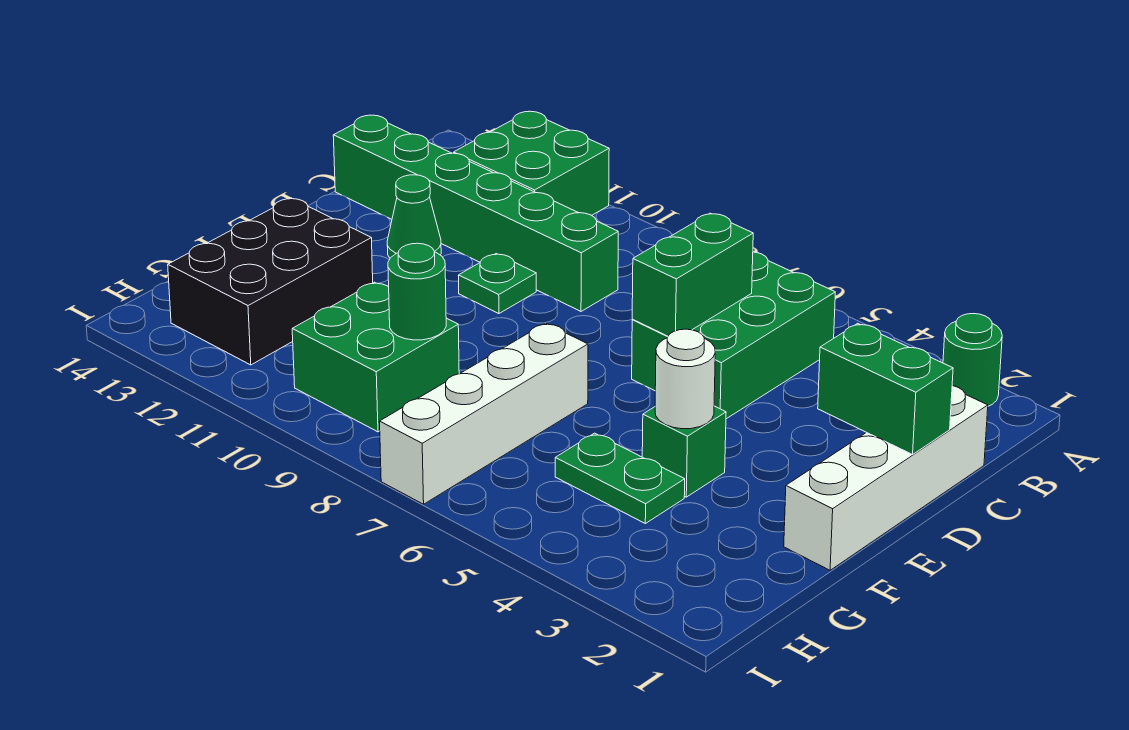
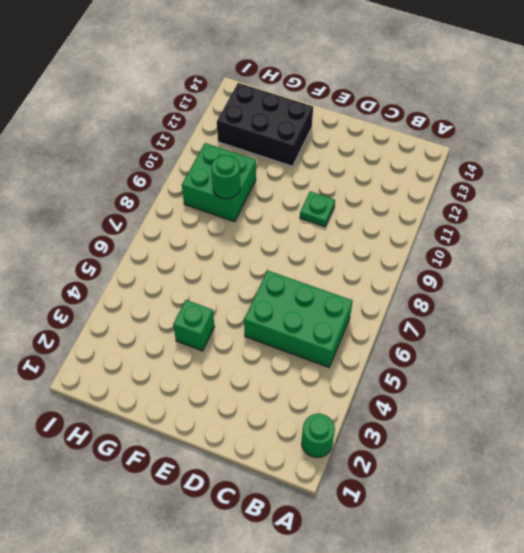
none -> green brick A11:B12 level 1
none -> white brick C1:F1 level 1
none -> green brick C9:C14 level 1

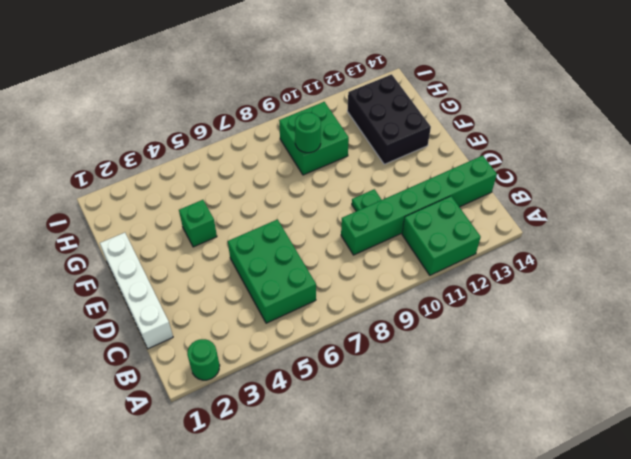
none -> green cone D12 level 1
none -> white brick F7:I7 level 1
none -> green plate G4:G5 level 1

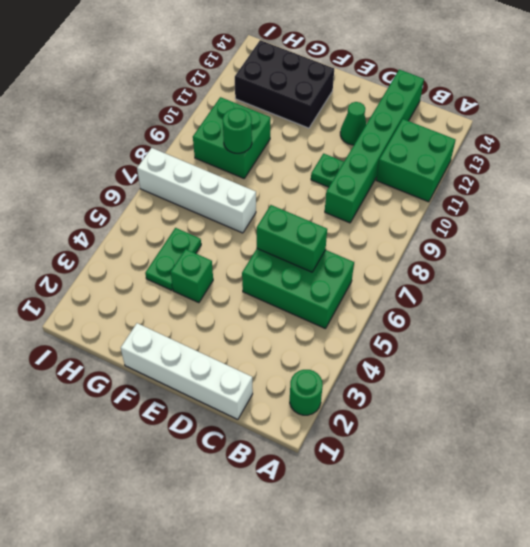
none -> green brick D1:D2 level 2
none -> white round brick F4 level 2

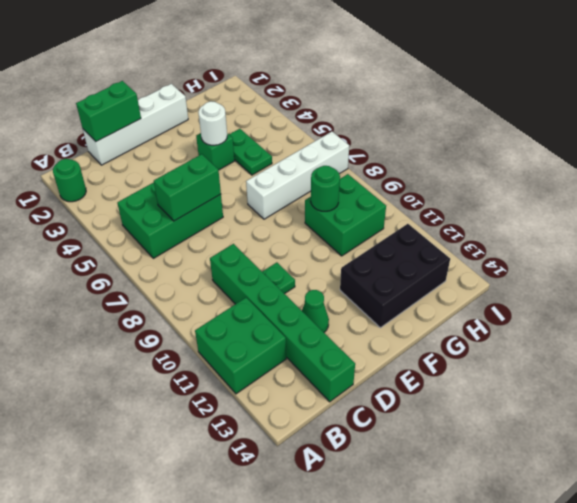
green brick C1:D1 level 2 -> green brick D1:D2 level 2

